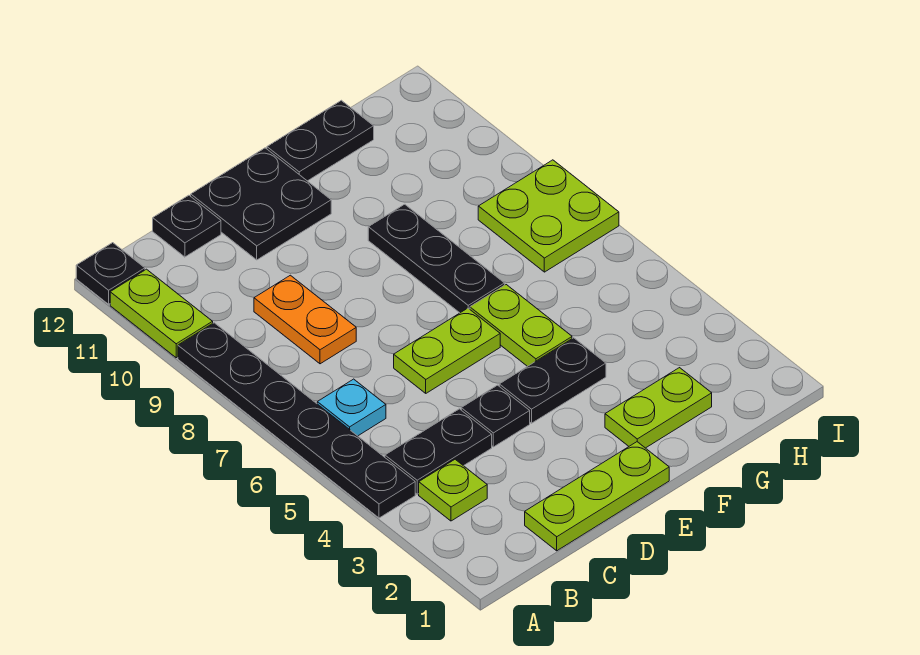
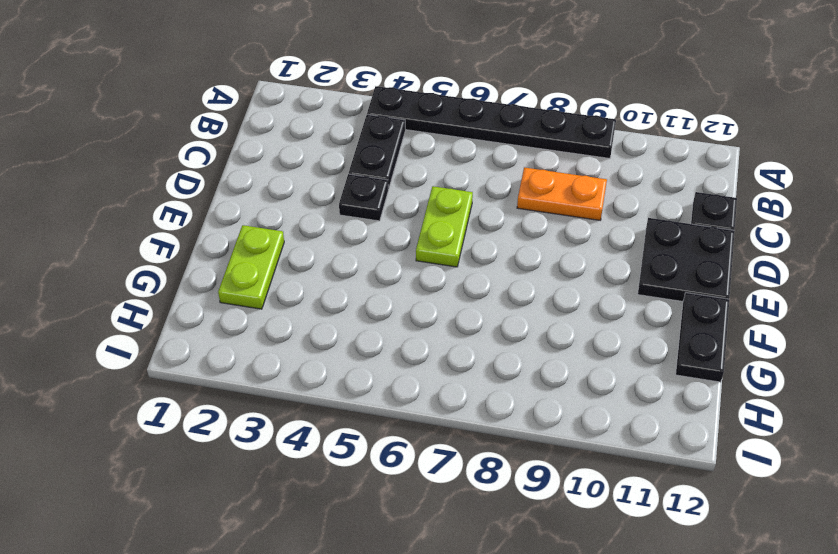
none -> lime plate A10:A11 level 1
none -> black plate A12 level 1
none -> lime plate B3 level 1

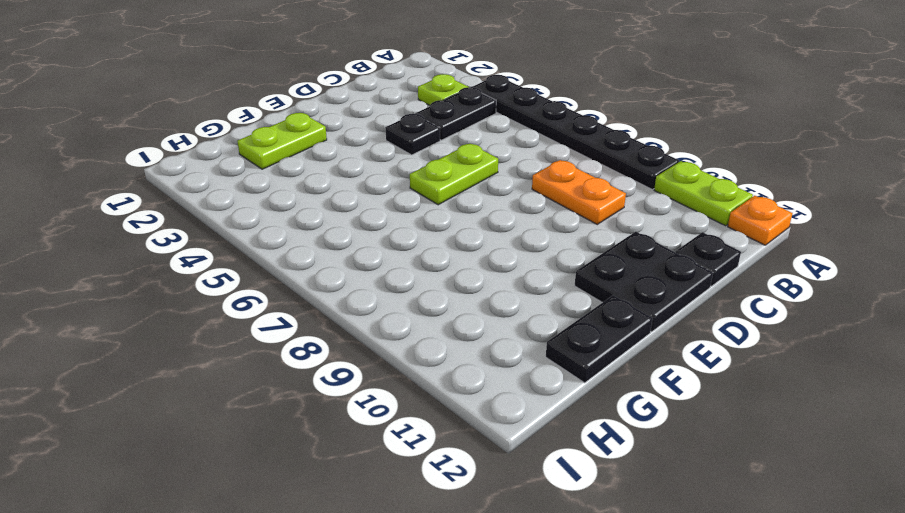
orange plate A12 level 1 -> black plate A12 level 1
none -> cyan plate B6 level 1
none -> lime plate C1:E1 level 1
none -> black plate E4:F4 level 1

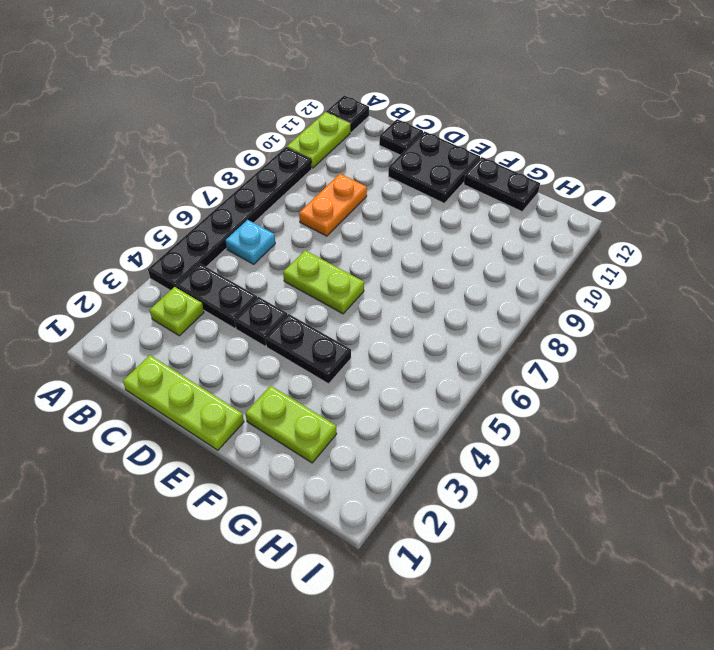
none -> lime plate F5:F6 level 1
none -> black plate F7:F9 level 1
none -> lime plate H7:I8 level 1

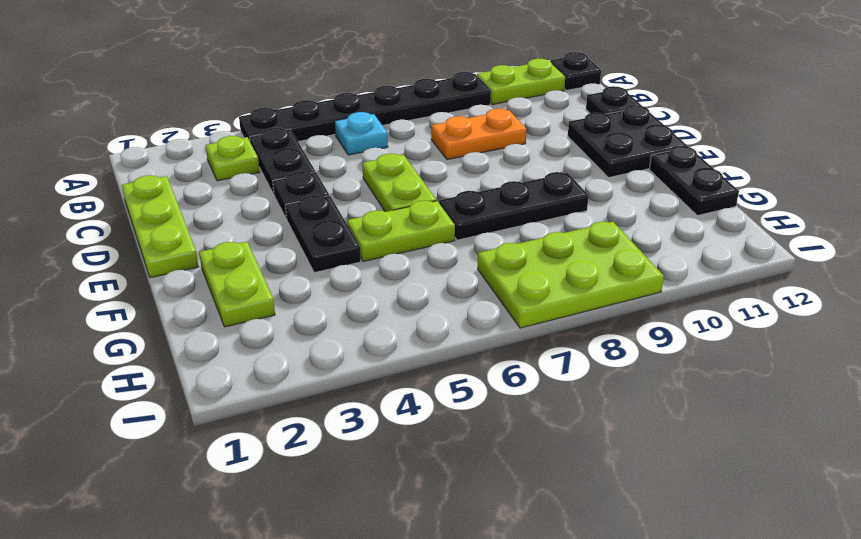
lime plate H7:I9 level 1 -> lime plate H7:I8 level 1

